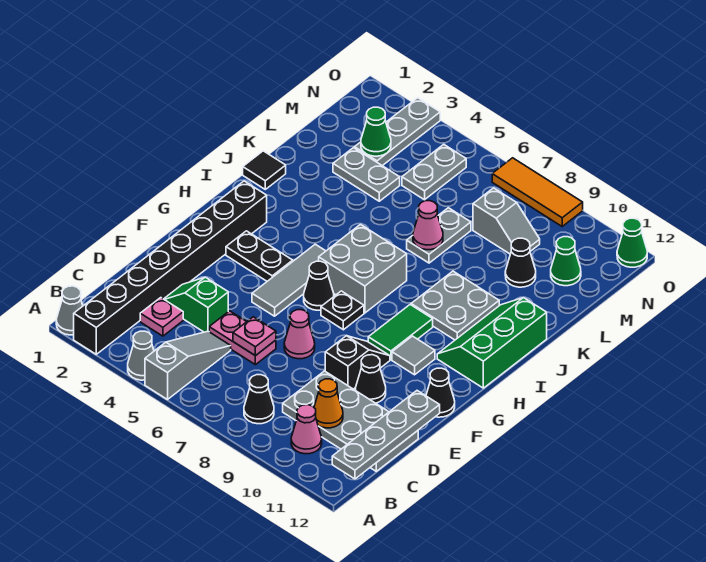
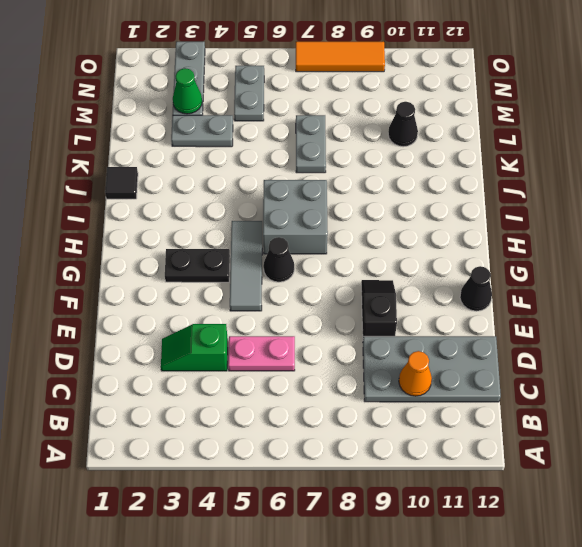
none -> grey cone A1 level 1
none -> black brick A2:H2 level 1
none -> grey cone A4 level 1
none -> grey slope A5:C5 level 1 top A

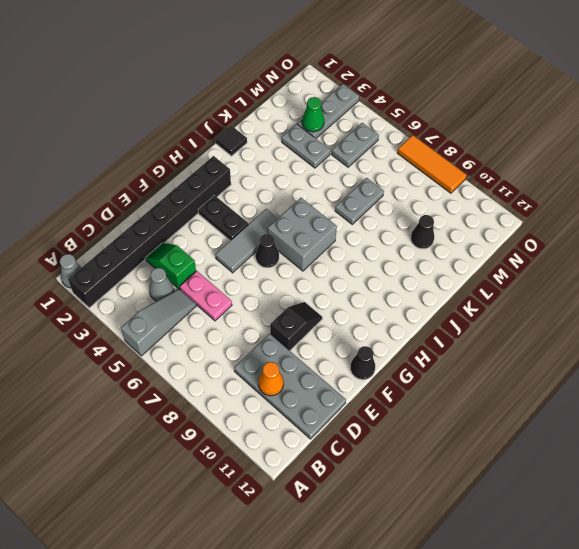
grey cone C4 level 1 -> grey cone A4 level 1
none -> black cone B8 level 1
none -> pink cone B10 level 1
none -> pink plate C3 level 1
none -> pink cone E7 level 1

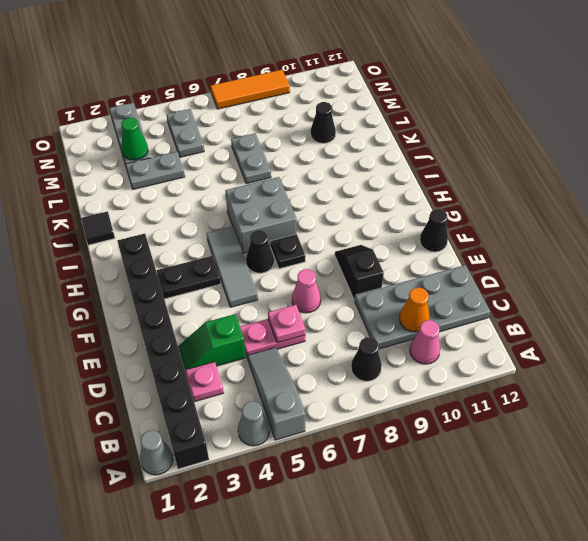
none -> black cone E10 level 1
none -> green tile G9:H9 level 1
none -> grey tile G10 level 1
none -> green slope H11:J12 level 1 top 12

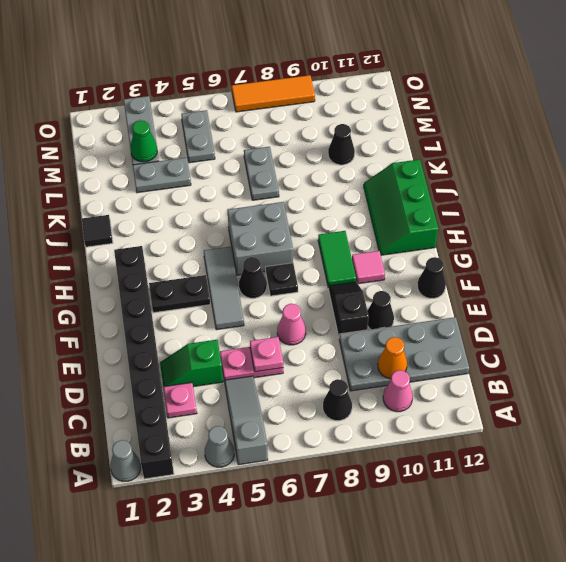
pink tile G10 level 1 -> grey tile G10 level 1
none -> grey plate I9:J10 level 1
none -> grey slope M8:M9 level 1 top 8
none -> green cone M11 level 1
none -> green cone O12 level 1

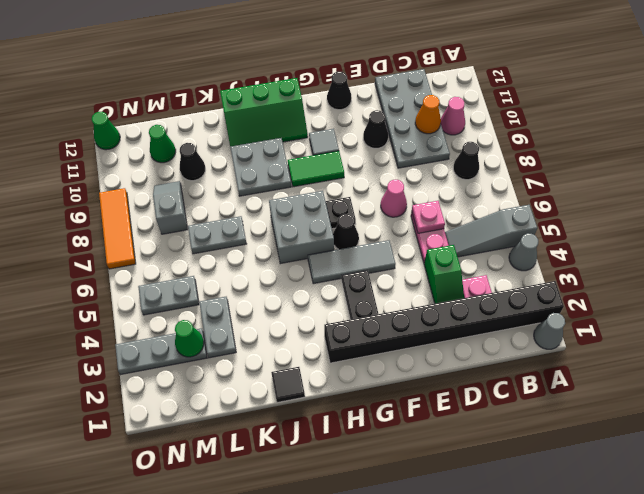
none -> black slope E9:F9 level 1 top E
none -> grey plate B12:E12 level 2
none -> pink cone K7 level 2

